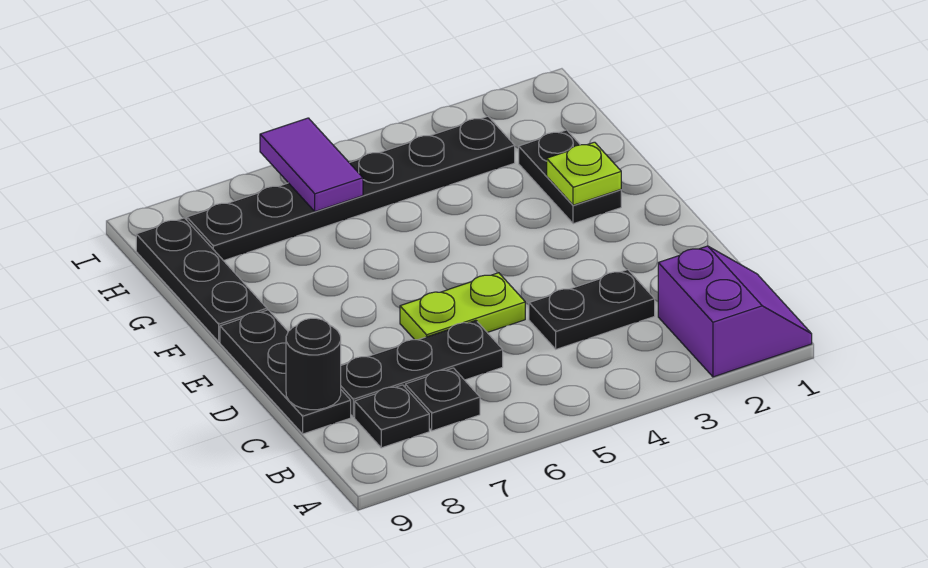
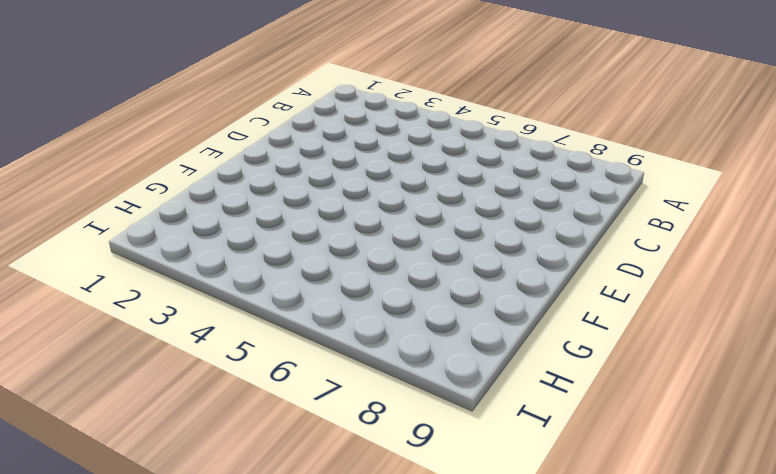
none -> purple slope A1:B2 level 1 top 2
none -> black plate B7 level 1
none -> black plate B8 level 1

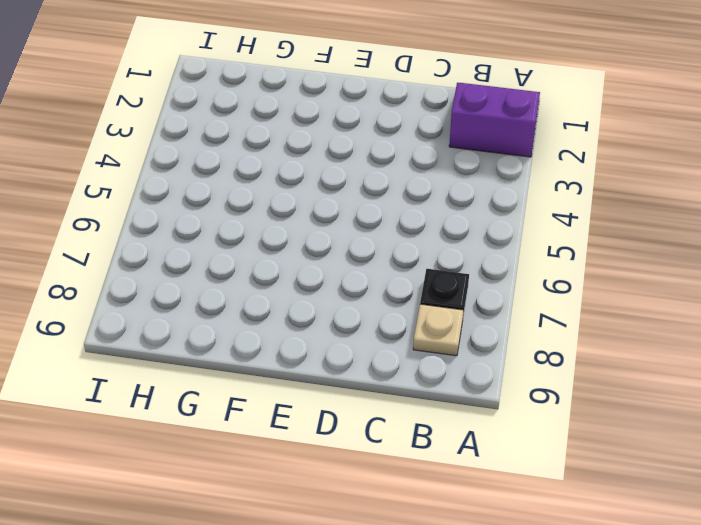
tan plate B8 level 1 -> black plate B8 level 1
none -> black plate C3:C4 level 1
none -> black plate C6:C8 level 1
none -> black plate C9:E9 level 1

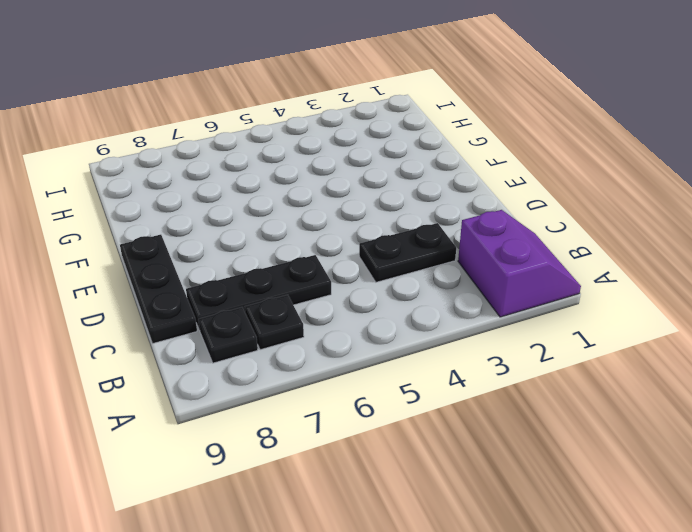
none -> lime plate D5:D6 level 1
none -> black plate F2:G2 level 1
none -> black plate F9:H9 level 1

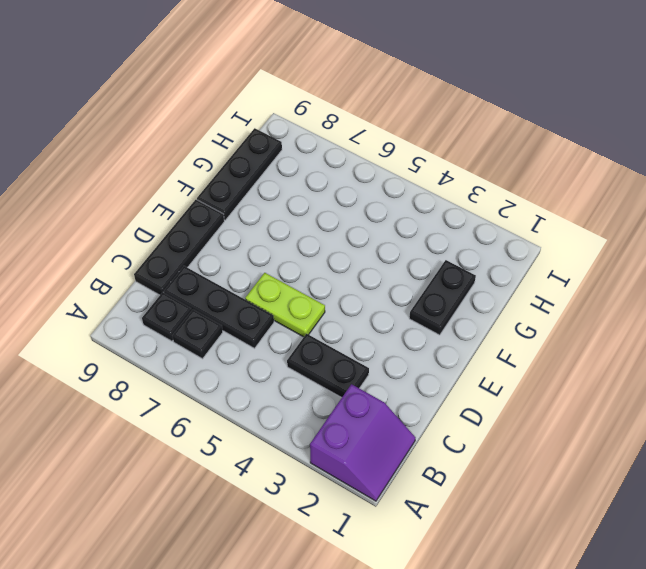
none -> black plate H3:H8 level 1
none -> black round brick C9 level 2
none -> lime plate F2 level 2

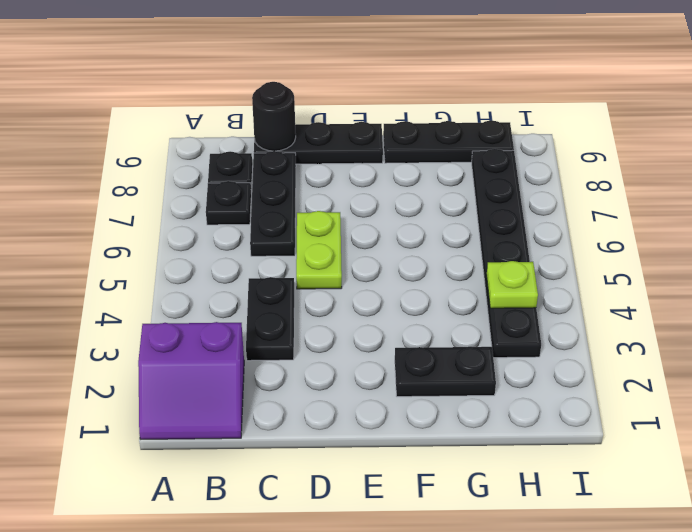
lime plate H4 level 2 -> lime plate F2 level 2
none -> purple tile H6:I6 level 2

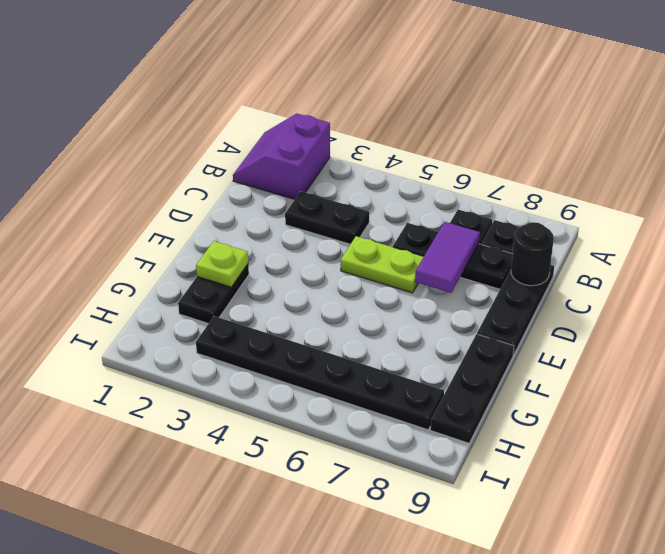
purple tile C7:D7 level 2 -> purple tile H6:I6 level 2

